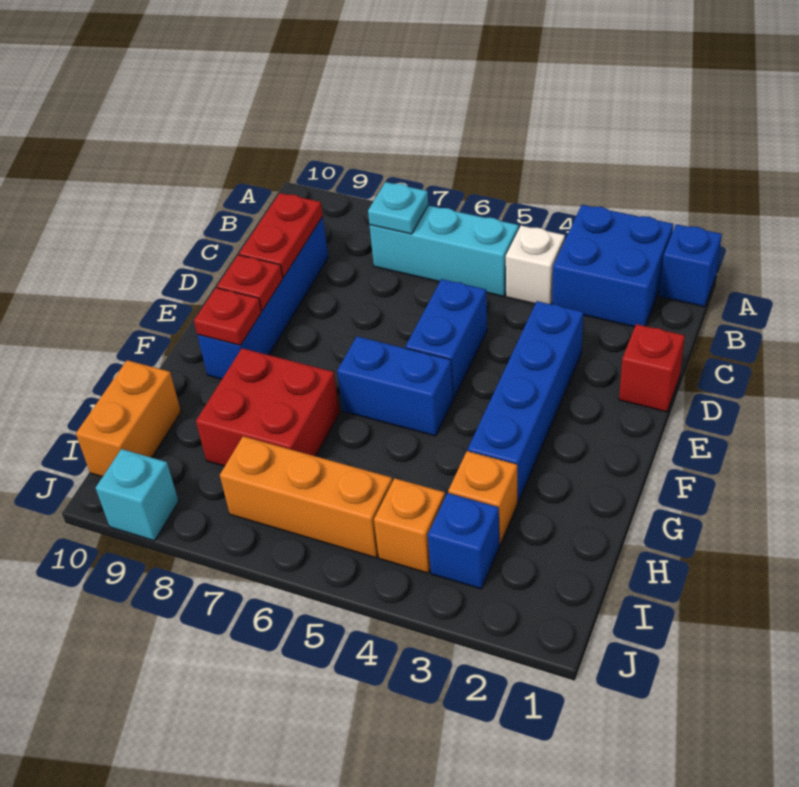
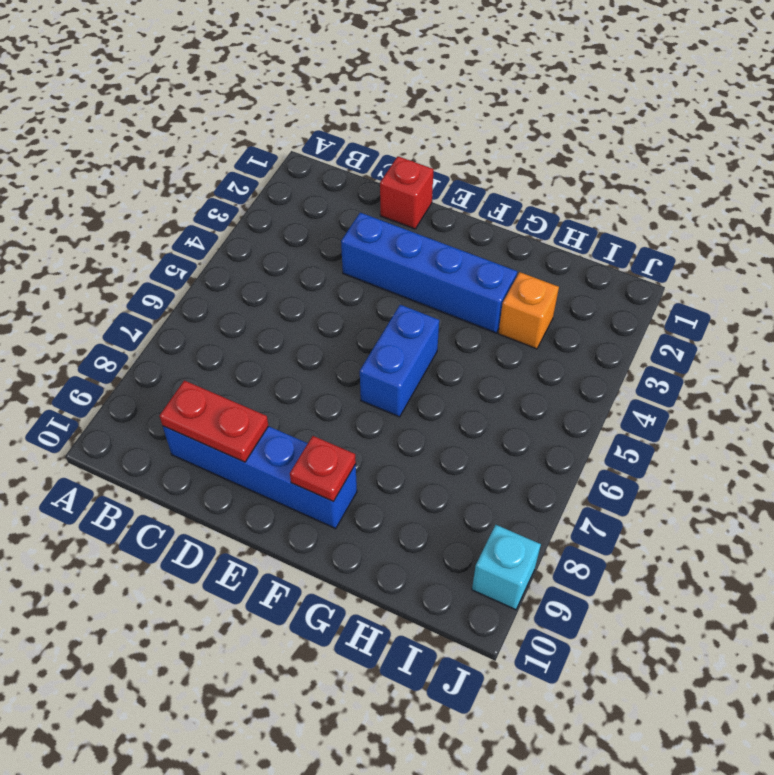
none -> blue brick A1 level 1
none -> blue brick A2:B3 level 1
none -> white brick B4 level 1

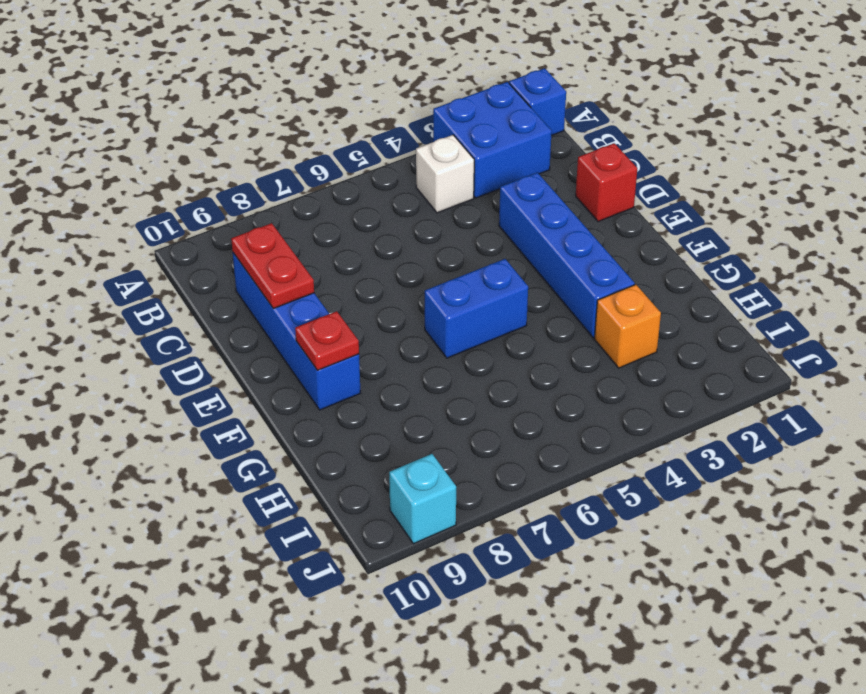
none -> cyan brick B5:B7 level 1
none -> blue brick D5:E5 level 1
none -> red brick G7:H8 level 1

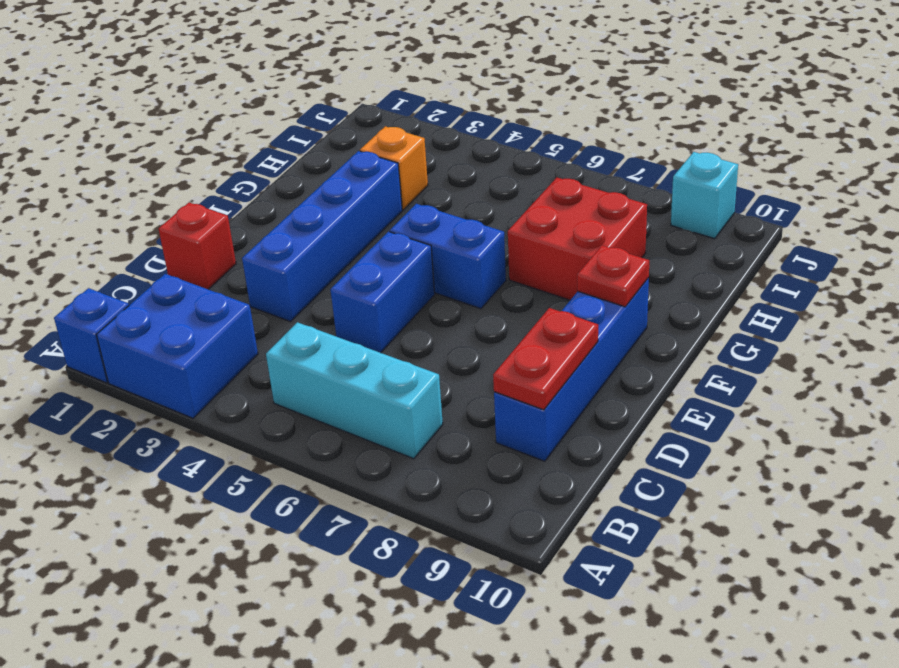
none -> white brick B4 level 1
none -> orange brick H10:I10 level 1
none -> blue brick I3 level 1

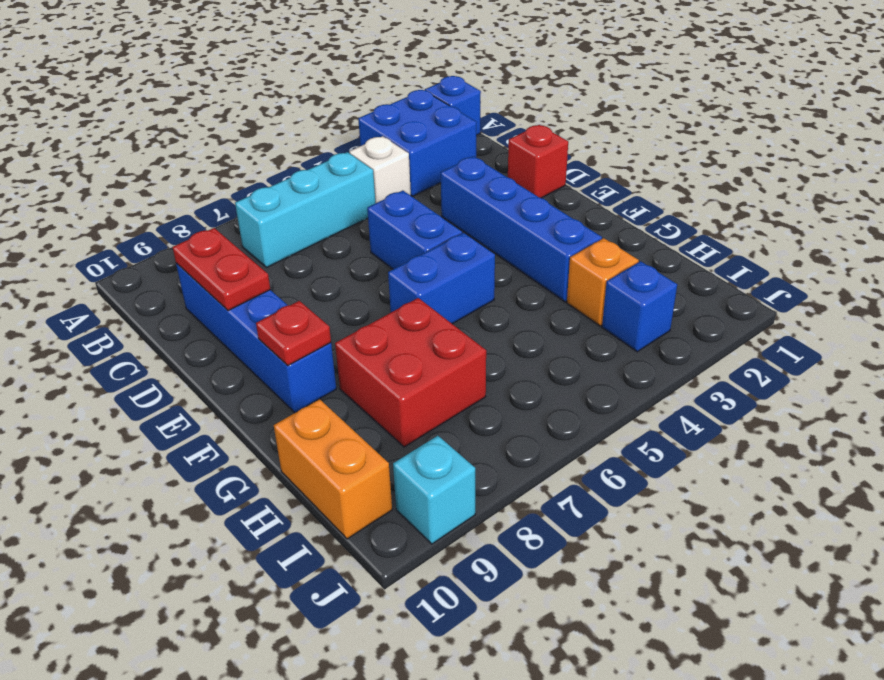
none -> orange brick I4 level 1
none -> orange brick I5:I7 level 1
none -> cyan plate B7 level 2

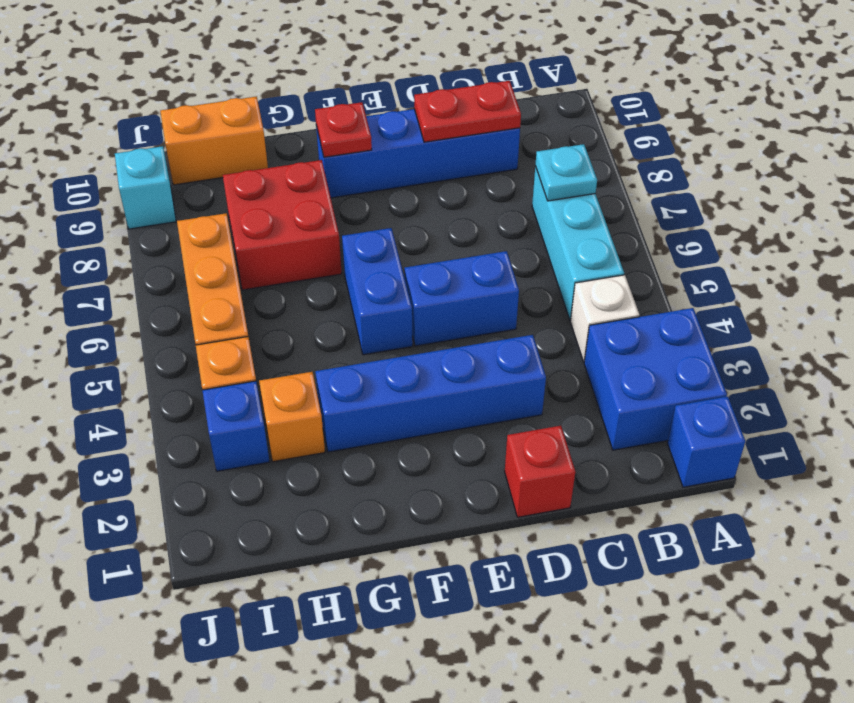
none -> red plate E9 level 2

